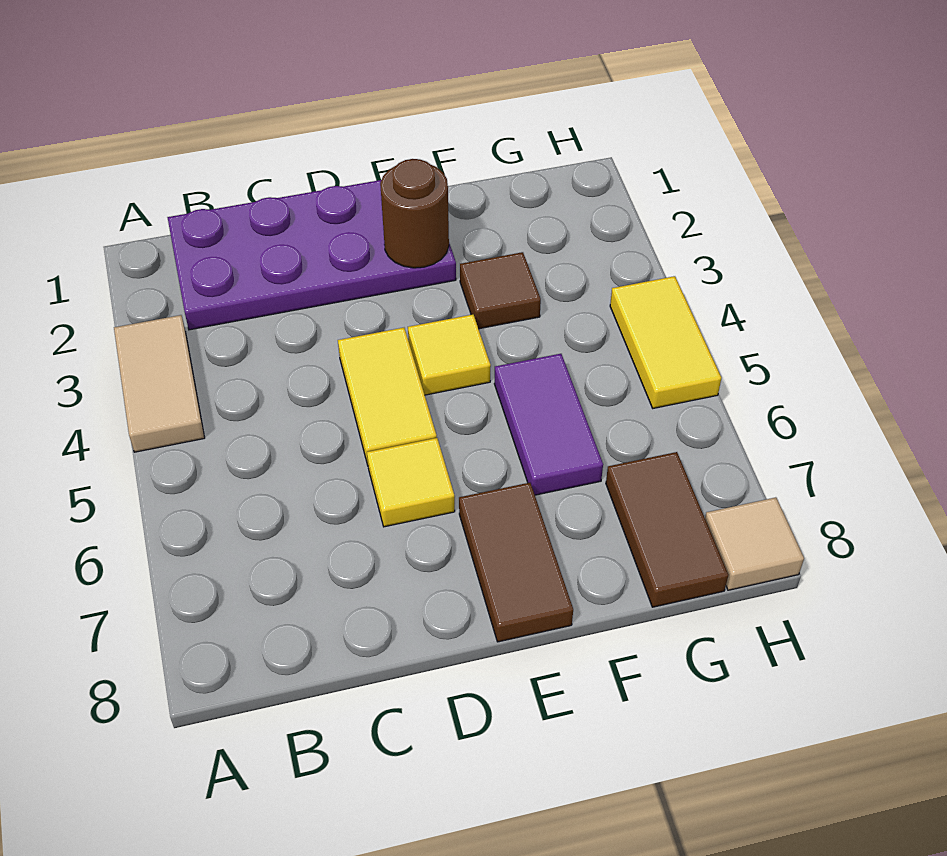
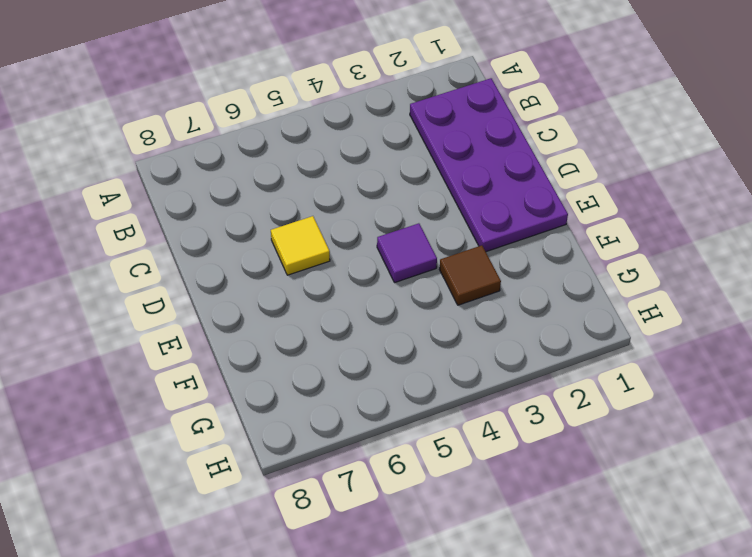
purple tile E4 level 1 -> yellow tile E4 level 1
none -> tan tile A3:A4 level 1
none -> yellow tile D4:D5 level 1
none -> brown tile E7:E8 level 1

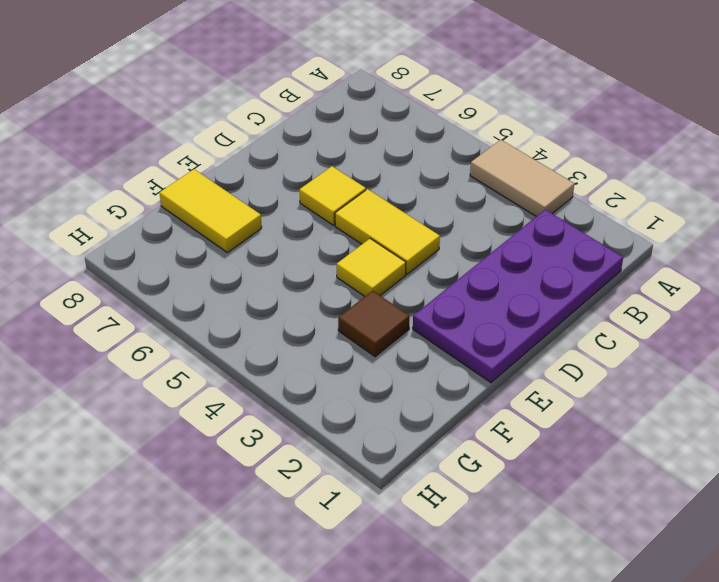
yellow tile F7:F8 level 1 -> yellow tile H4:H5 level 1
none -> brown tile E7:E8 level 1
none -> purple tile F5:F6 level 1
none -> brown tile G7:G8 level 1

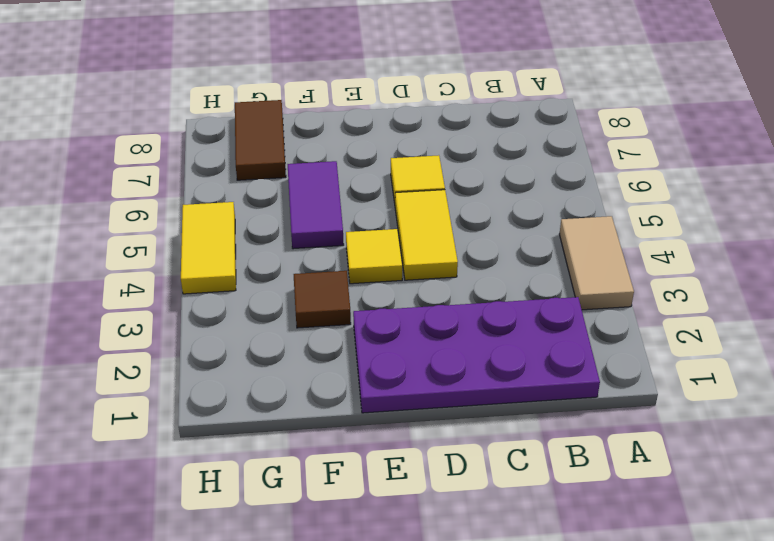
none -> brown tile E7:E8 level 1
none -> tan tile H8 level 1
none -> brown round brick E2 level 2

